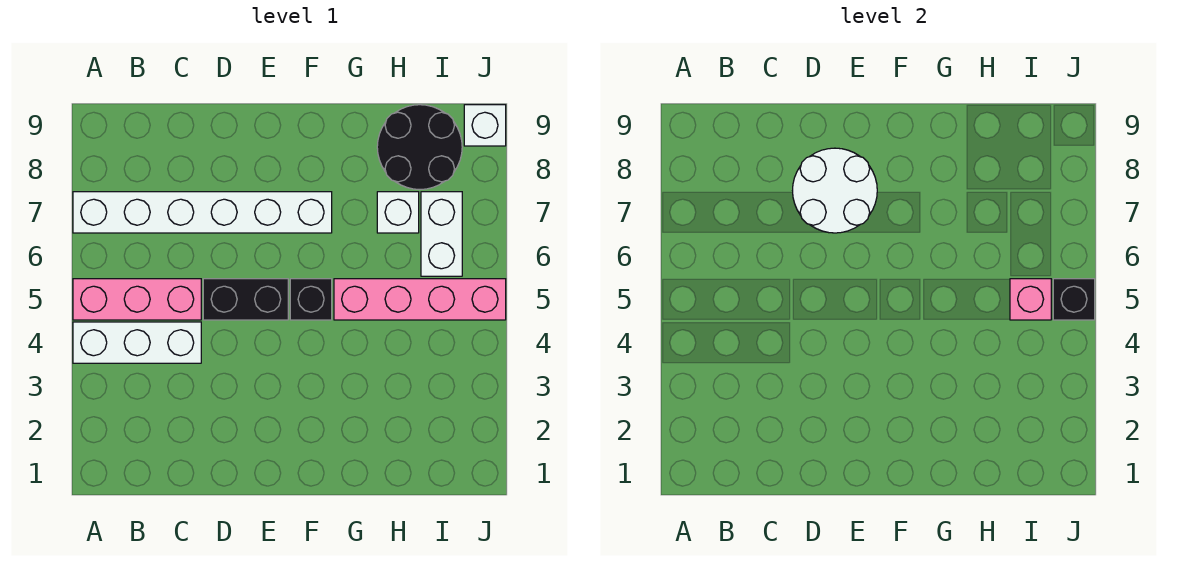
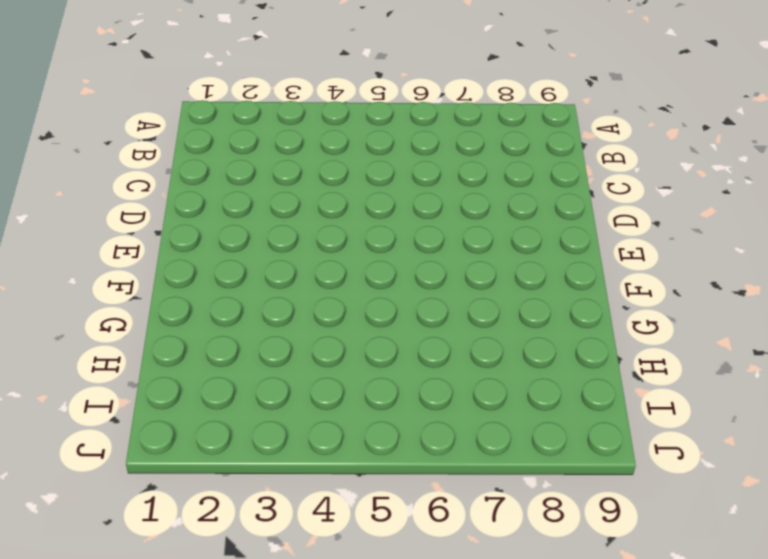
none -> white brick A4:C4 level 1
none -> pink brick A5:C5 level 1
none -> white brick A7:F7 level 1

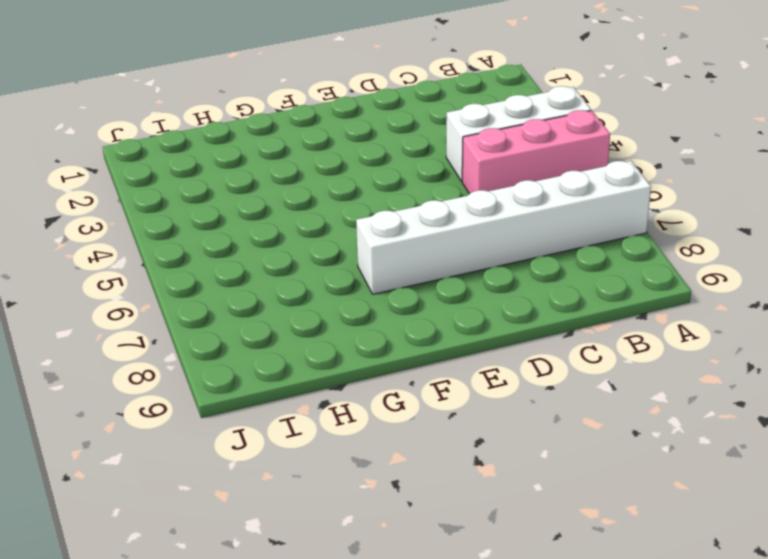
none -> black brick D5:E5 level 1
none -> black brick F5 level 1
none -> pink brick G5:J5 level 1

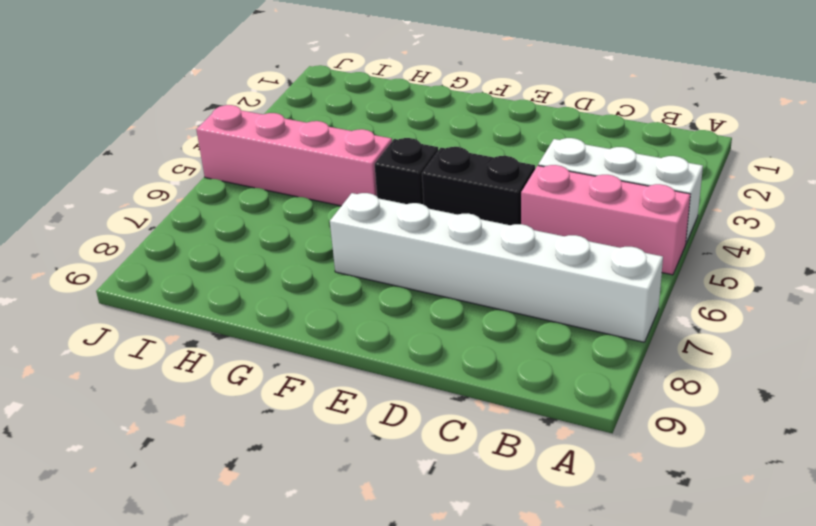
none -> white brick H7 level 1
none -> black round brick H8:I9 level 1
none -> white brick I6:I7 level 1

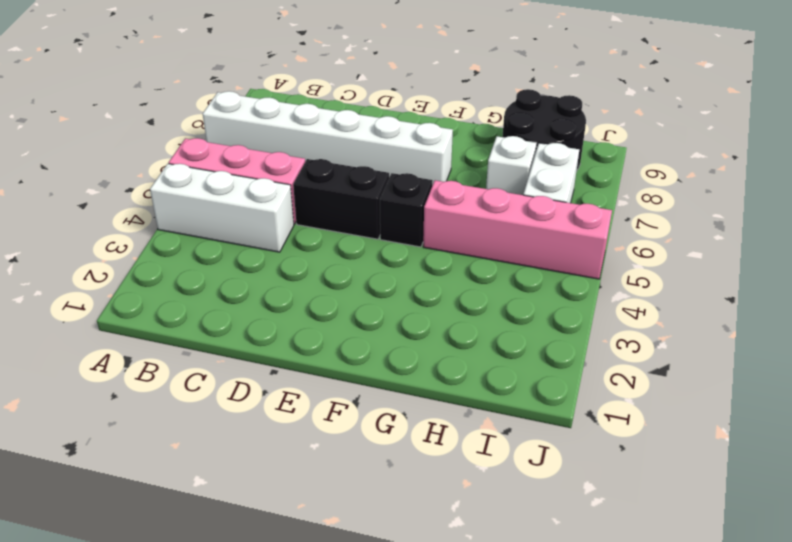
none -> white brick J9 level 1
none -> white round brick D7:E8 level 2
none -> pink brick I5 level 2

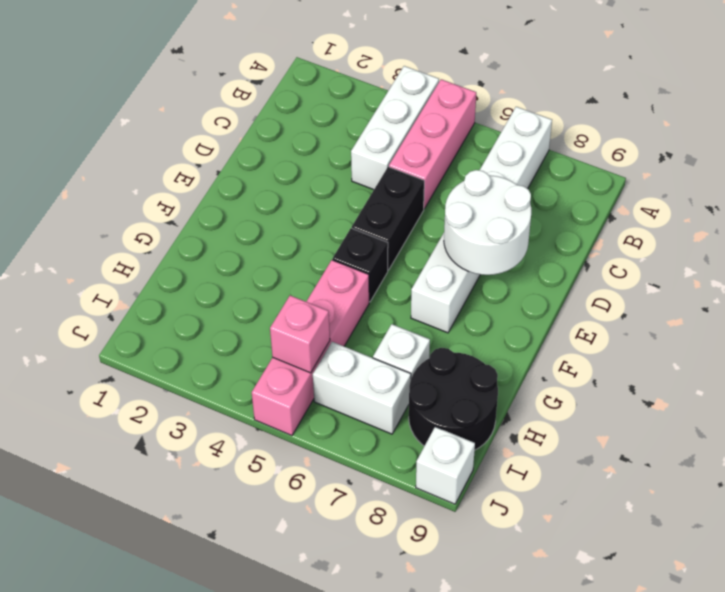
none -> black brick J5 level 2

